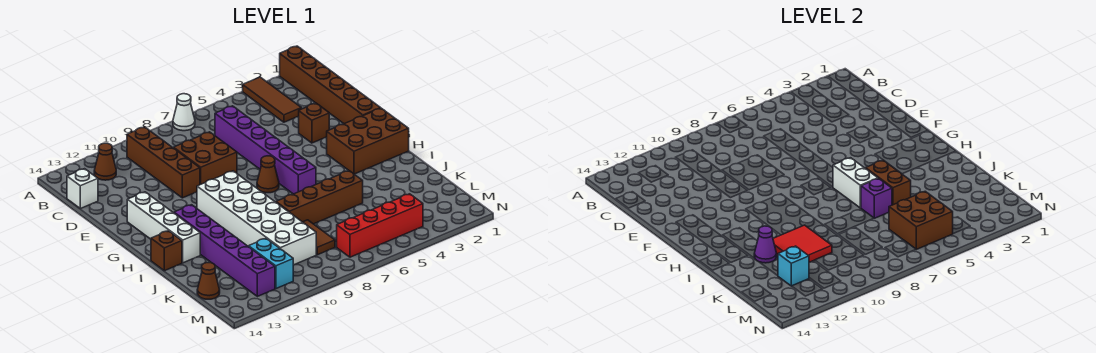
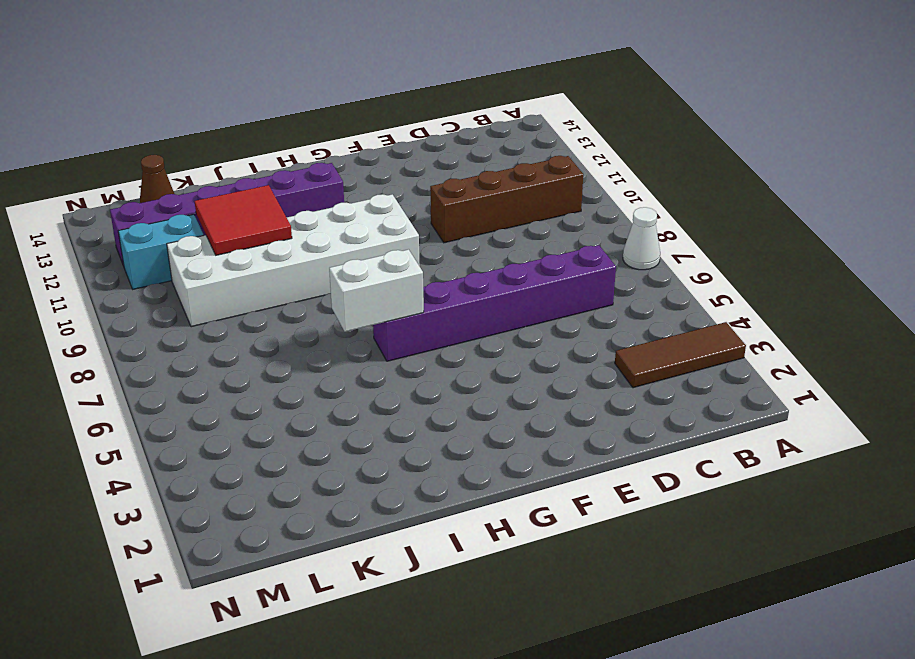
none -> brown brick A1:F1 level 1
none -> brown cone B12 level 1
none -> white brick C14 level 1

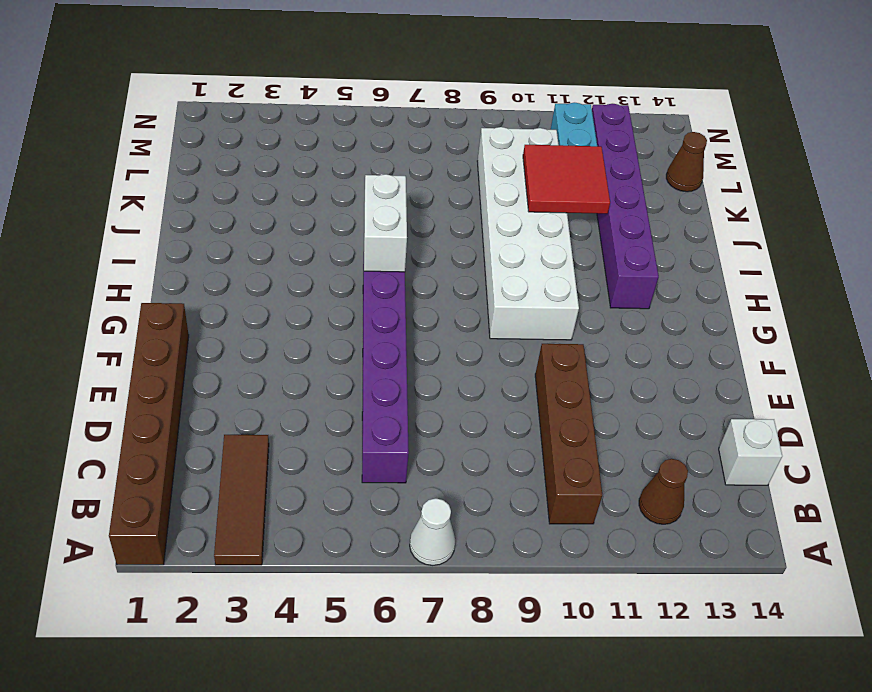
none -> brown brick D8:E9 level 1
none -> brown brick E3 level 1
none -> white brick F13:I13 level 1

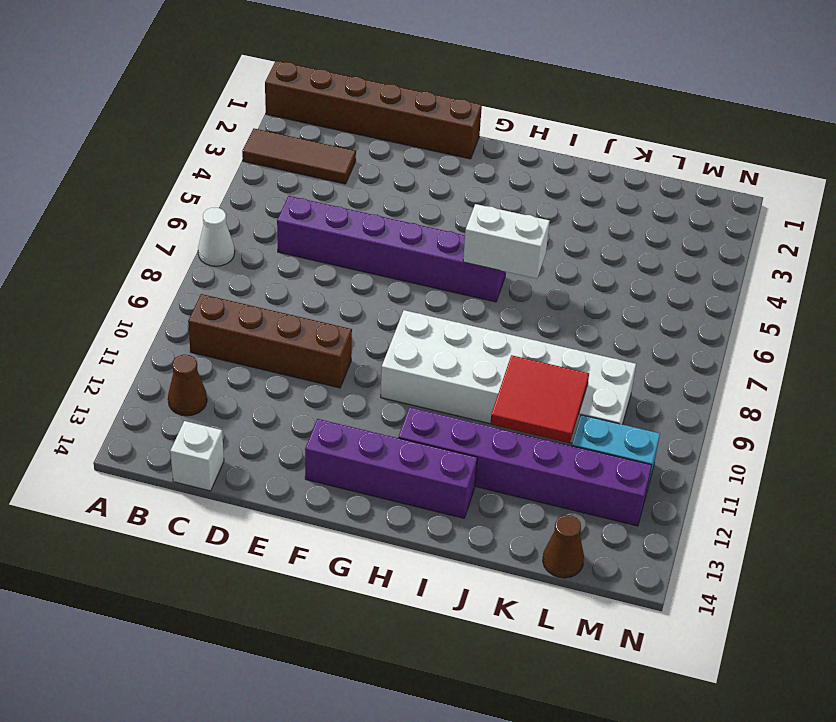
purple brick F13:I13 level 1 -> white brick F13:I13 level 1
none -> brown brick D8:E9 level 1
none -> brown brick E3 level 1
none -> brown brick G1:H3 level 1

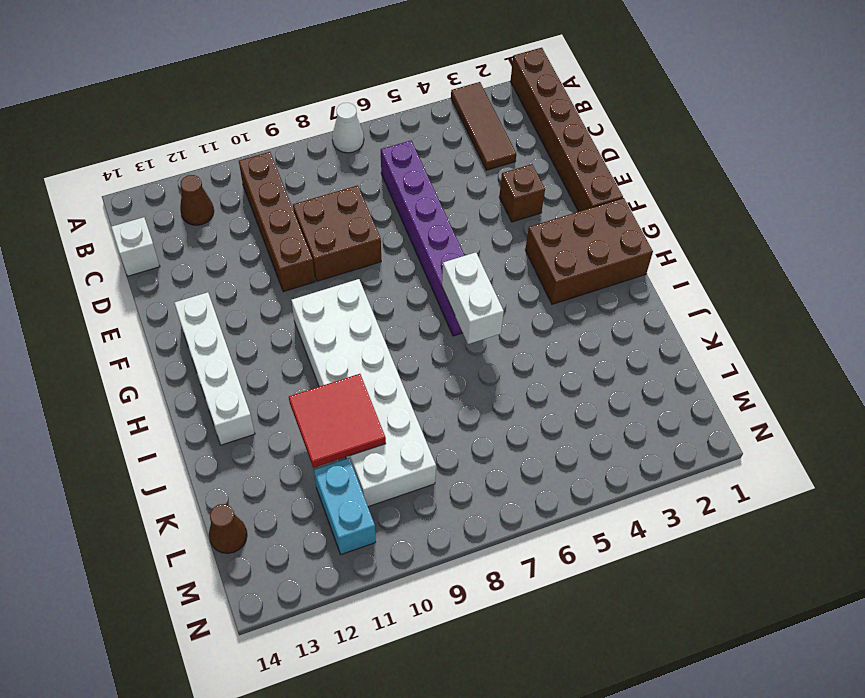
none -> brown cone G7 level 1
none -> purple brick H12:M12 level 1
none -> brown brick I14 level 1

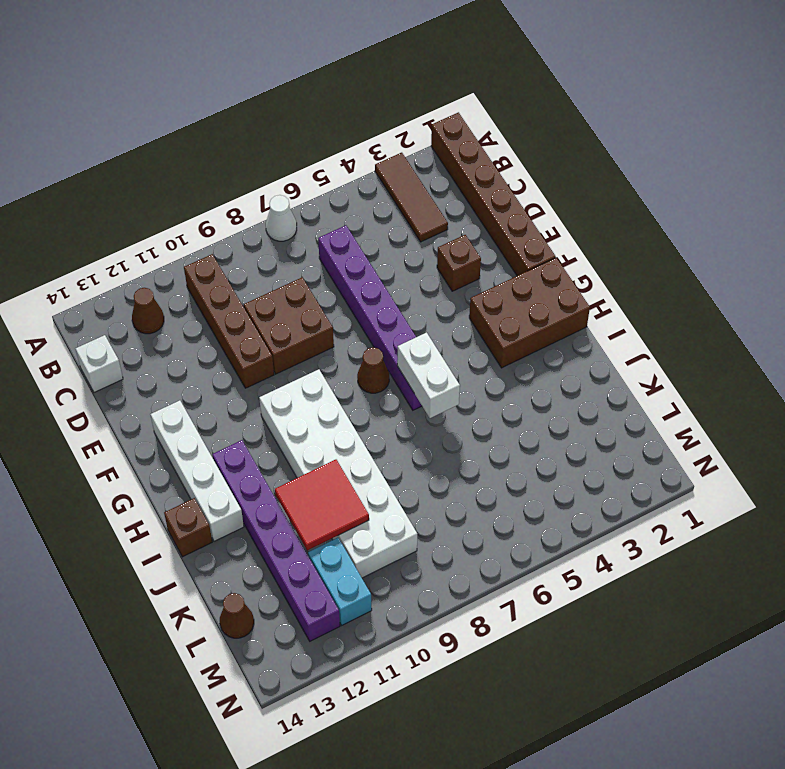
none -> brown brick J5:J8 level 1
none -> brown tile K8:L8 level 1
none -> red brick M4:M7 level 1

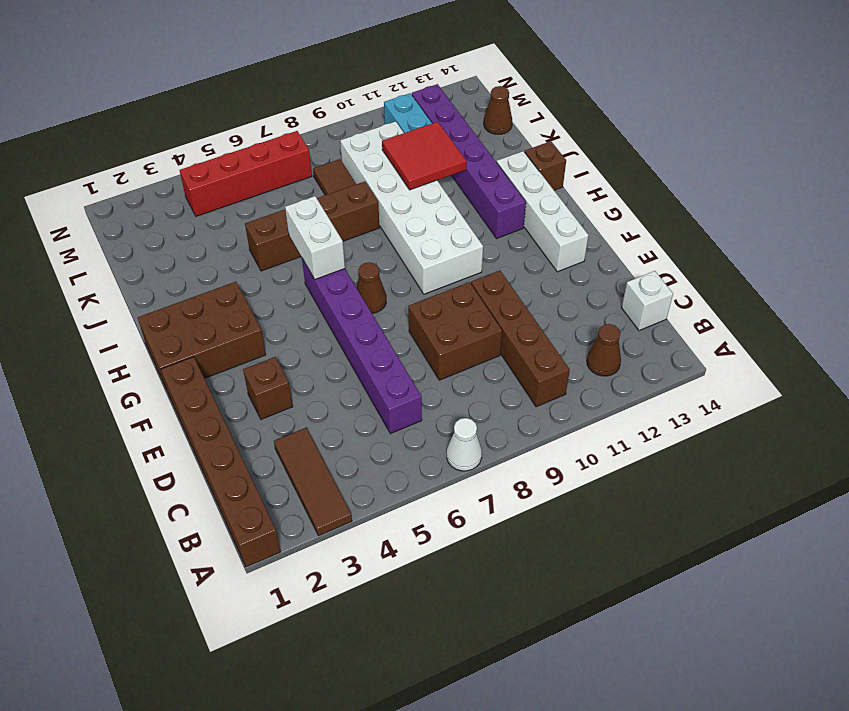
none -> brown brick I5:J5 level 2
none -> purple brick J6 level 2
none -> purple cone J12 level 2

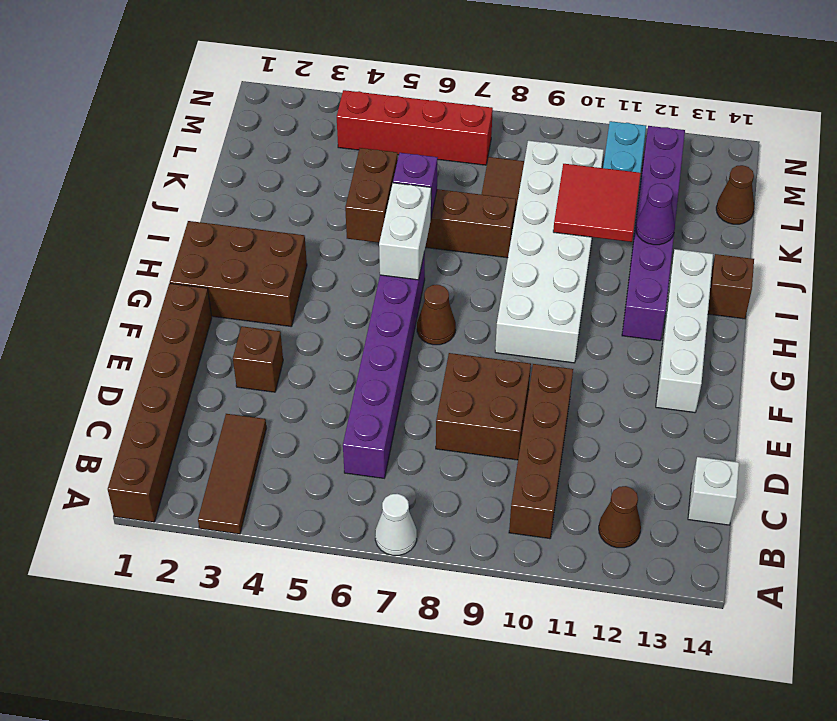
none -> brown brick L5:M6 level 2
none -> cyan brick L12 level 2

